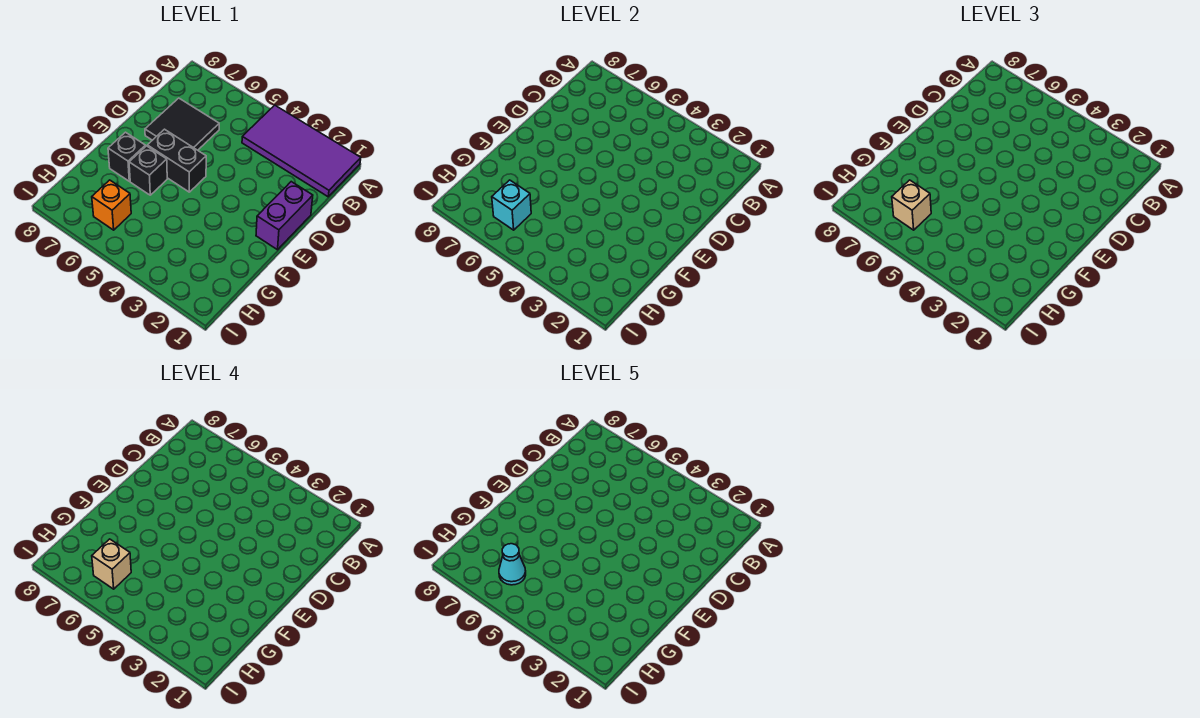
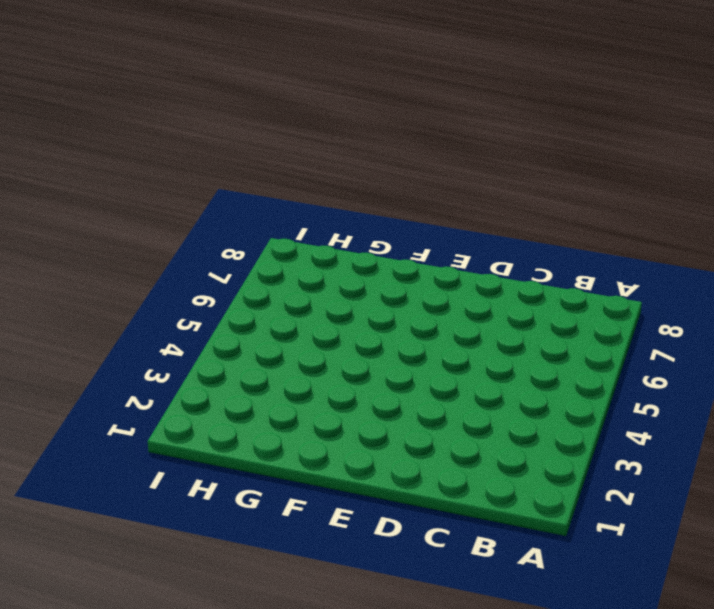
none -> purple tile A1:B4 level 1
none -> black tile C6:D7 level 1

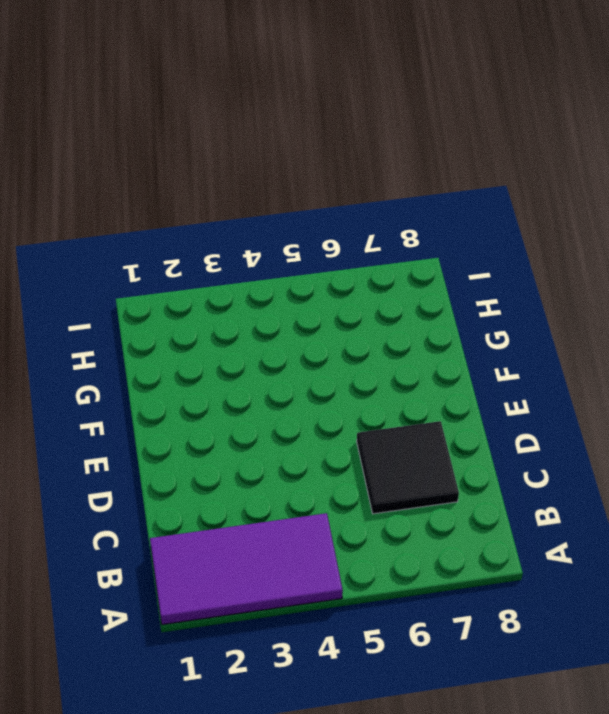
none -> purple brick D1:E1 level 1
none -> black brick E5:E6 level 1

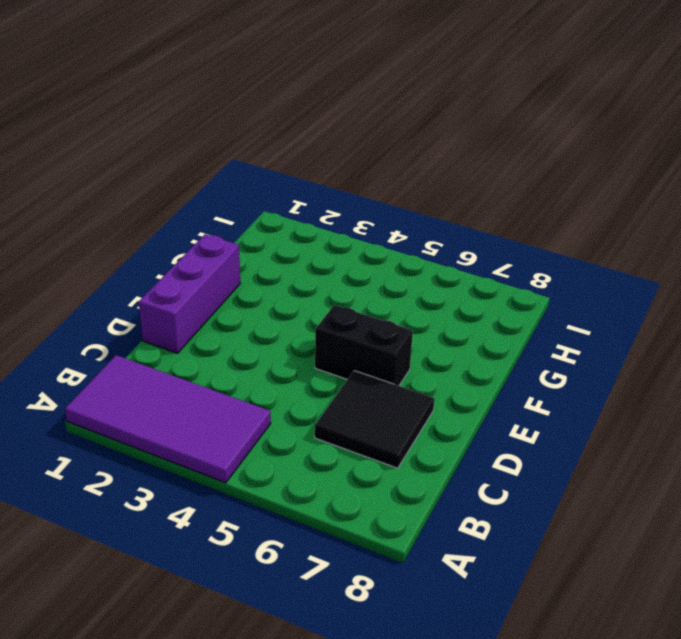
purple brick D1:F1 level 1 -> purple brick D1:E1 level 1
none -> black brick F6 level 1
none -> black brick F7 level 1

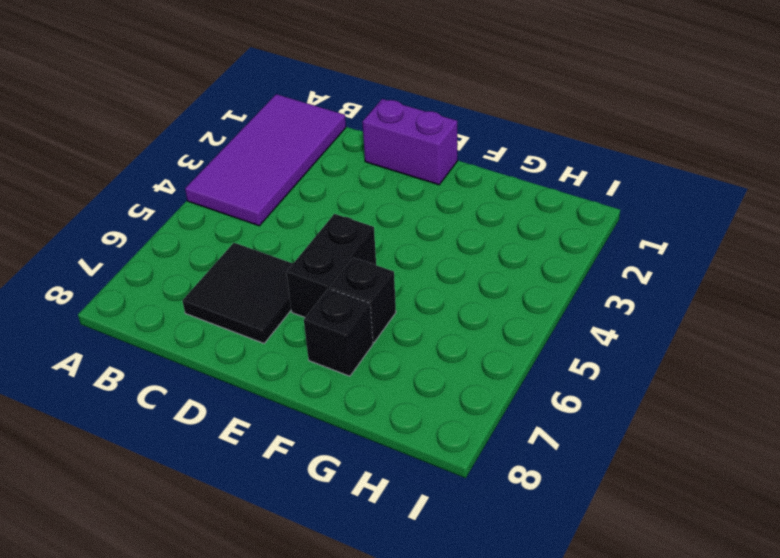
none -> orange brick H6 level 1
none -> cyan brick H6 level 2

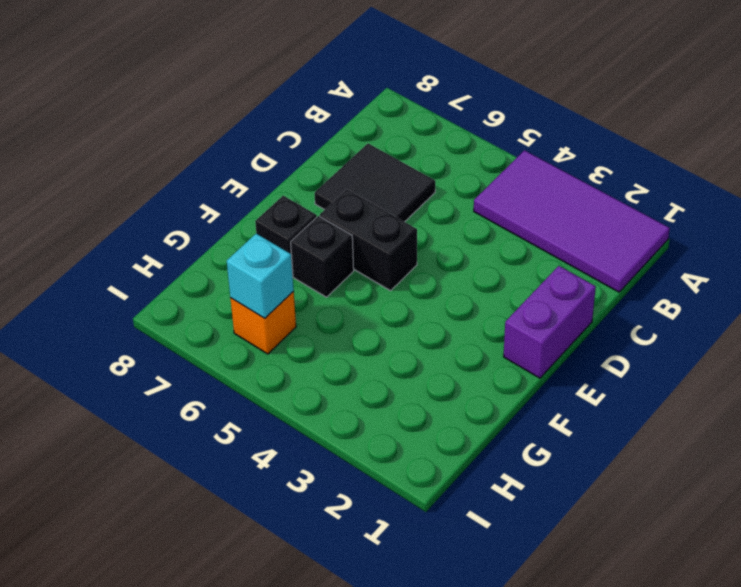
none -> tan brick H6 level 3
none -> tan brick H6 level 4

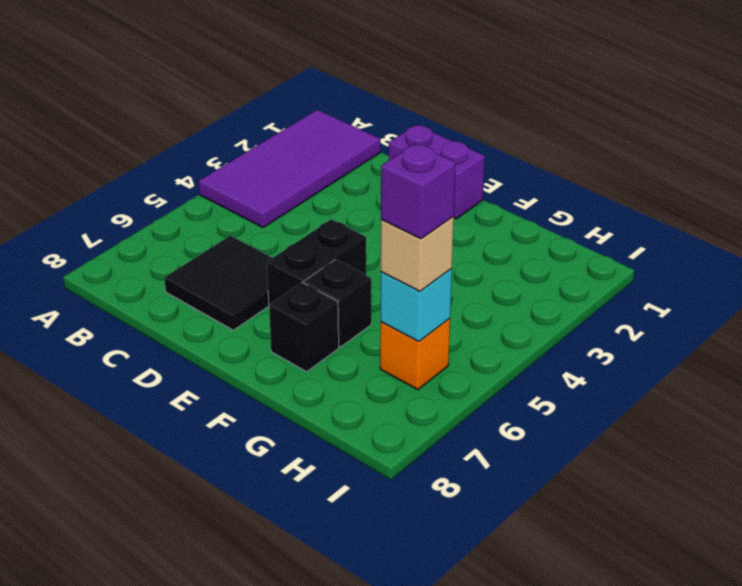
purple brick H6 level 4 -> tan brick H6 level 4
none -> cyan cone H6 level 5

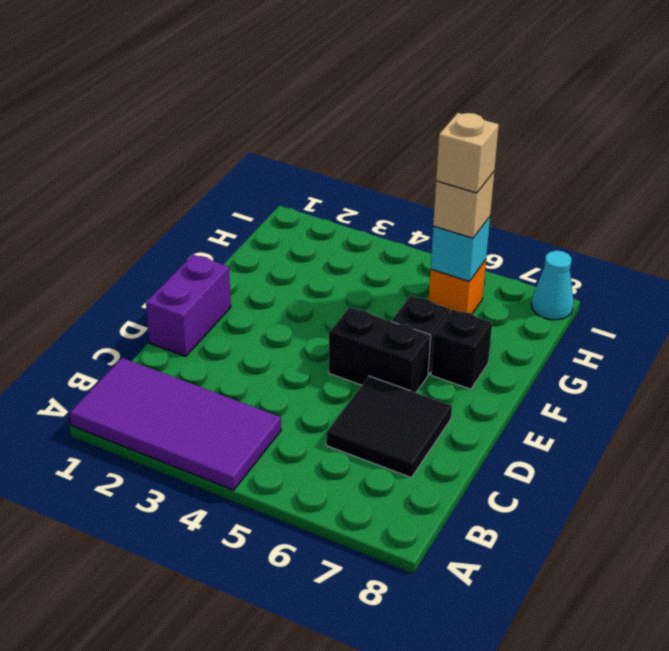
cyan cone I8 level 1 -> cyan cone H6 level 5

